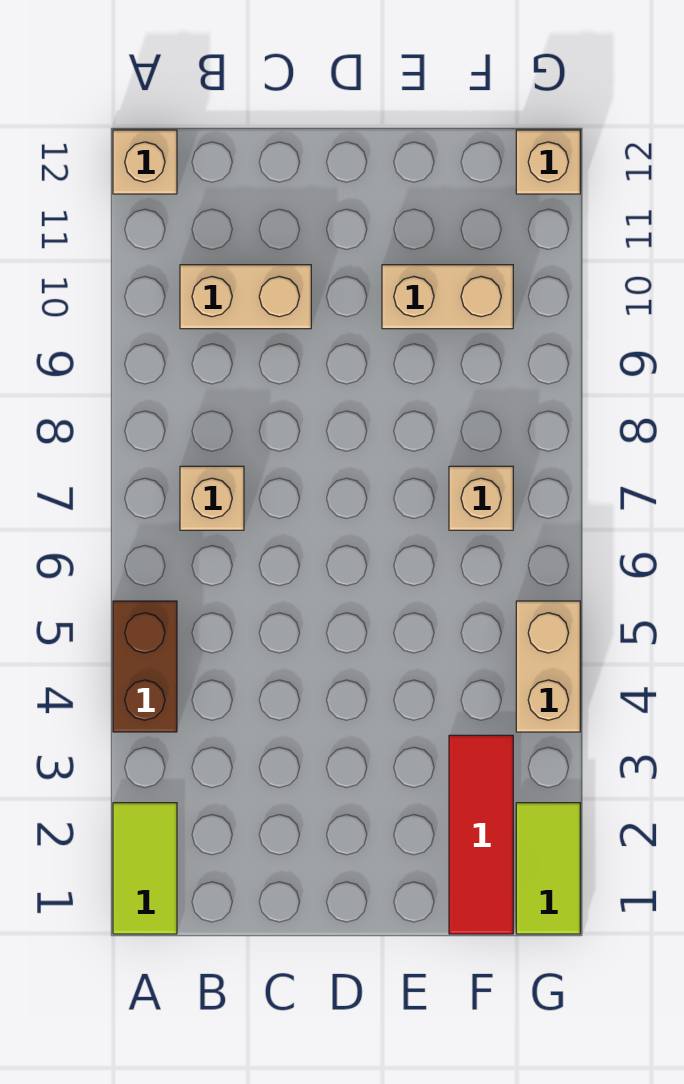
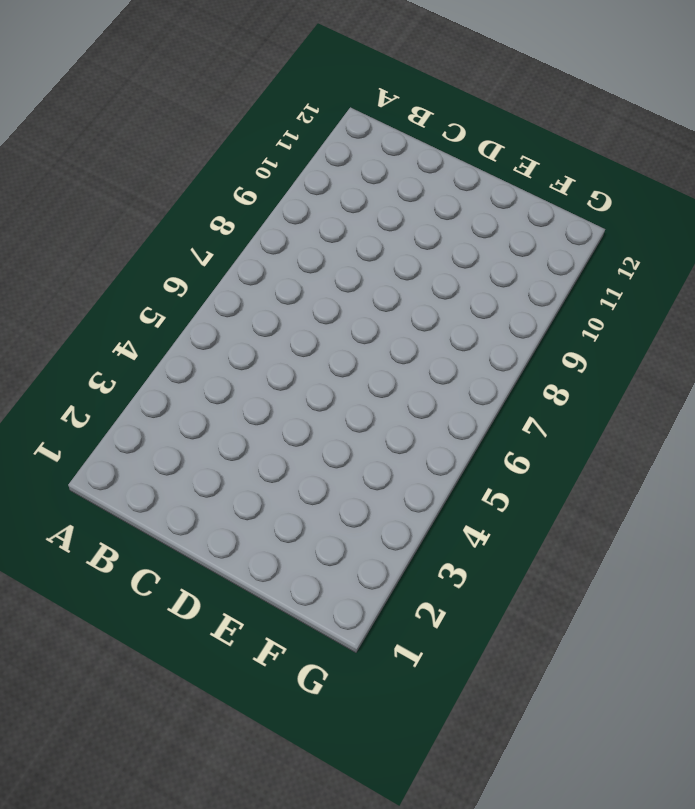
none -> lime tile A1:A2 level 1
none -> brown brick A4:A5 level 1

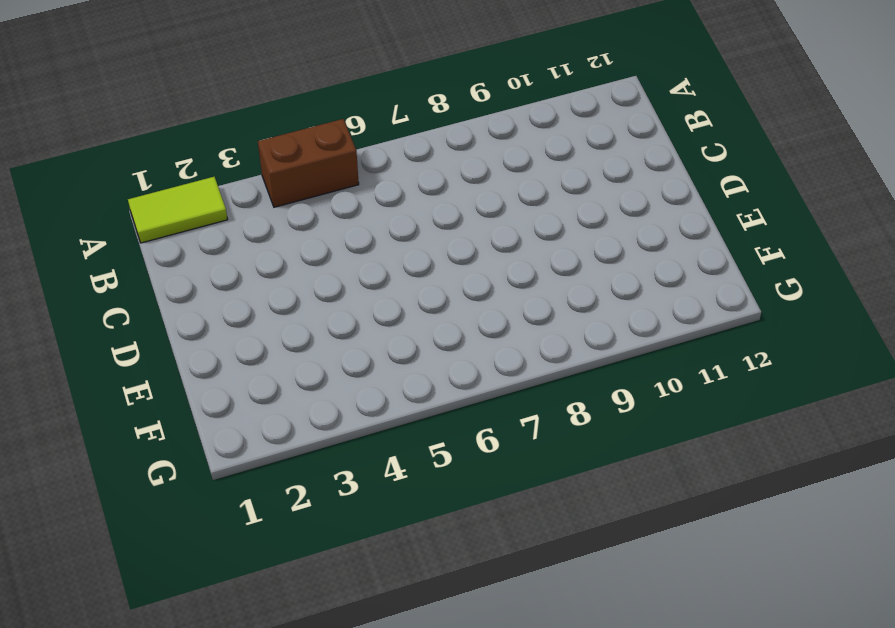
none -> tan brick A12 level 1
none -> tan brick B7 level 1

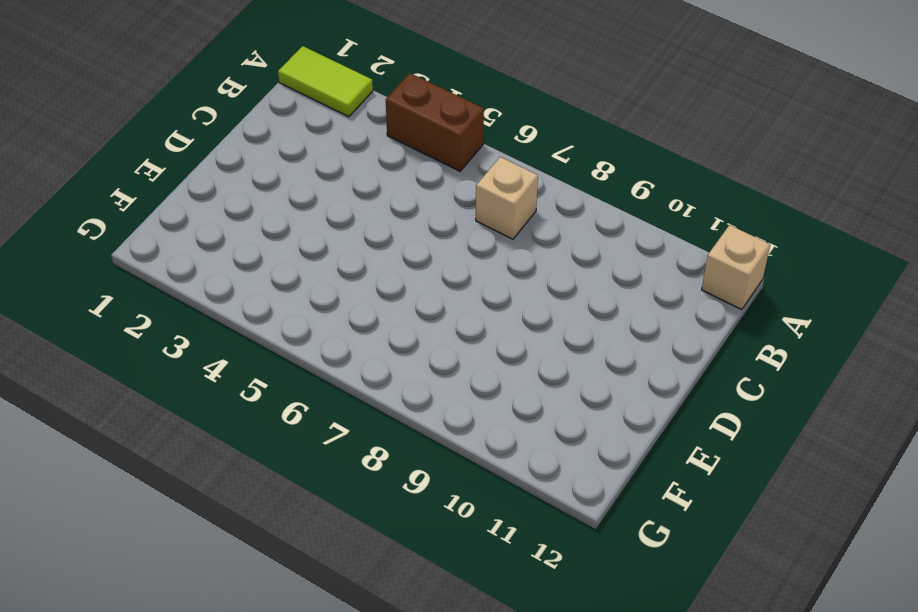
none -> tan brick B10:C10 level 1
none -> tan brick E10:F10 level 1

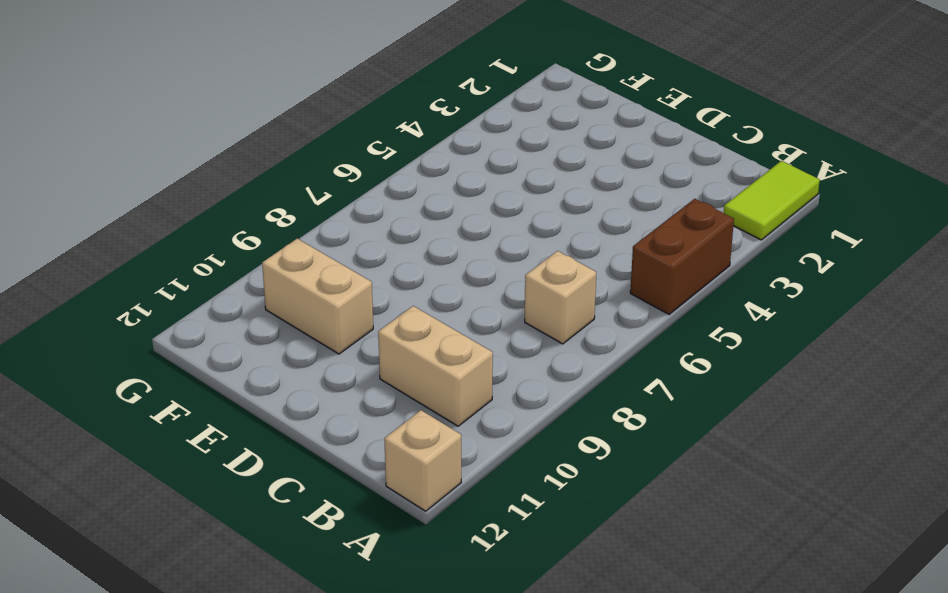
none -> red tile F1:F3 level 1
none -> tan brick F7 level 1

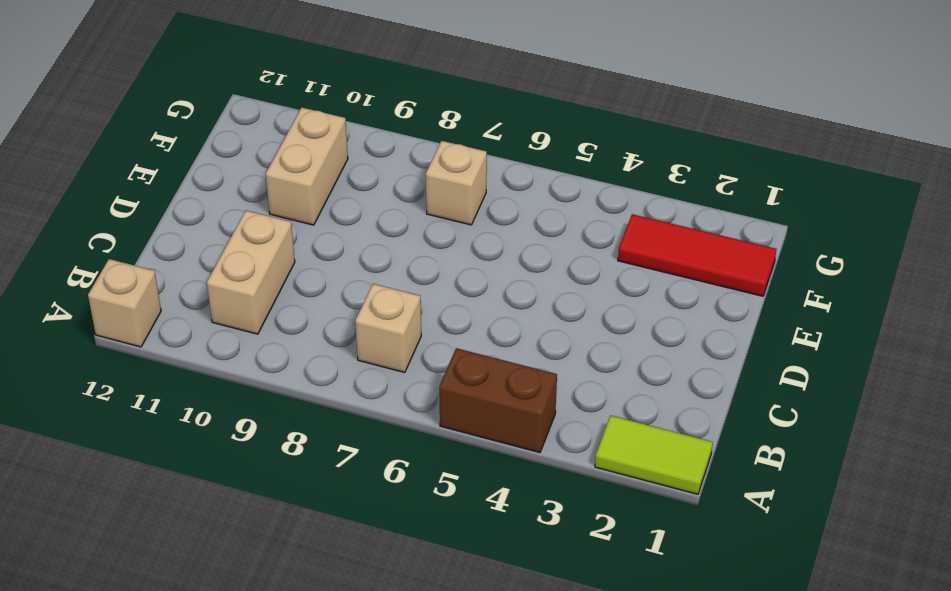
none -> lime tile G1:G2 level 1
none -> tan brick G4:G5 level 1

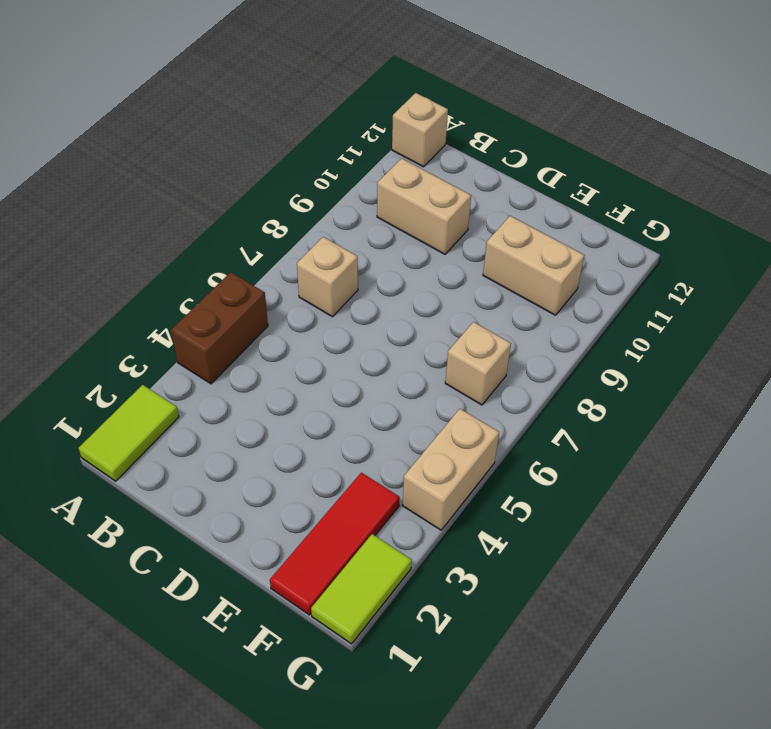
none -> tan brick G12 level 1

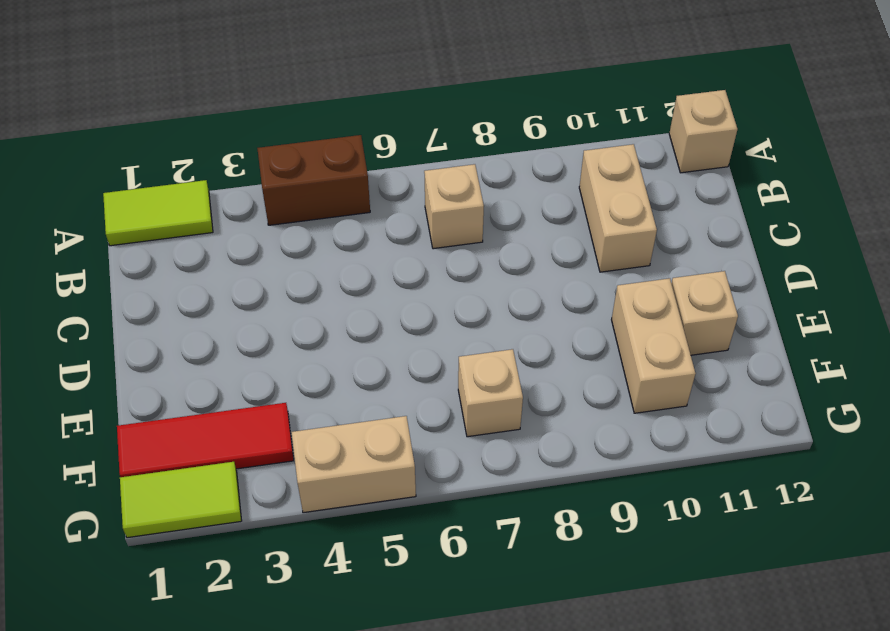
tan brick E11 level 1 -> tan brick G12 level 1

